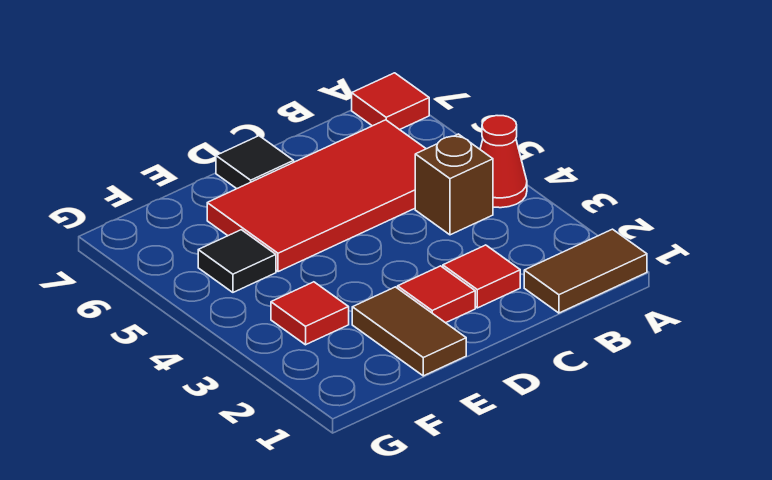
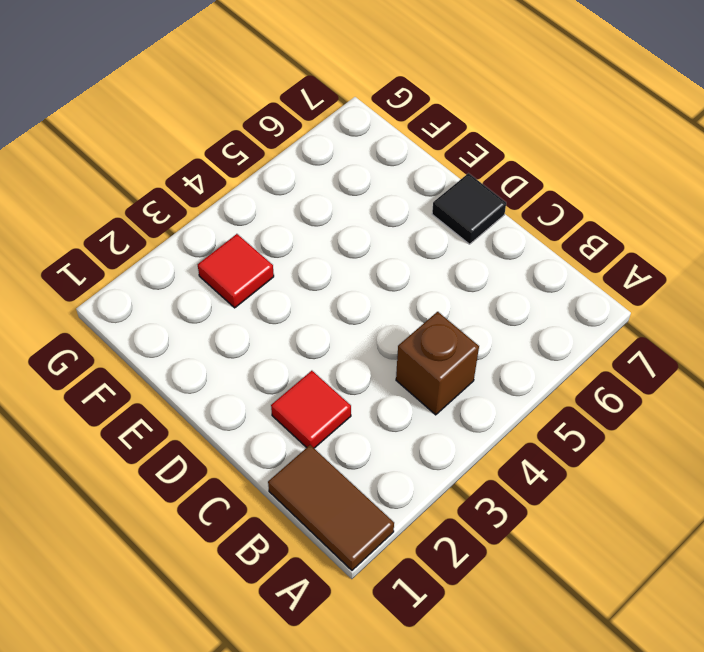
none -> red cone A4 level 1
none -> red tile A7 level 1

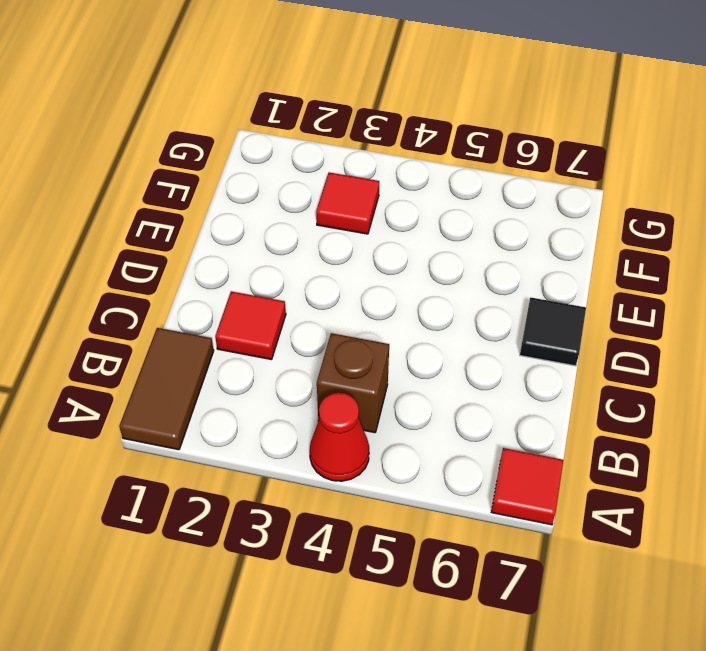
none -> red tile B5:E6 level 1
none -> red tile D2 level 1

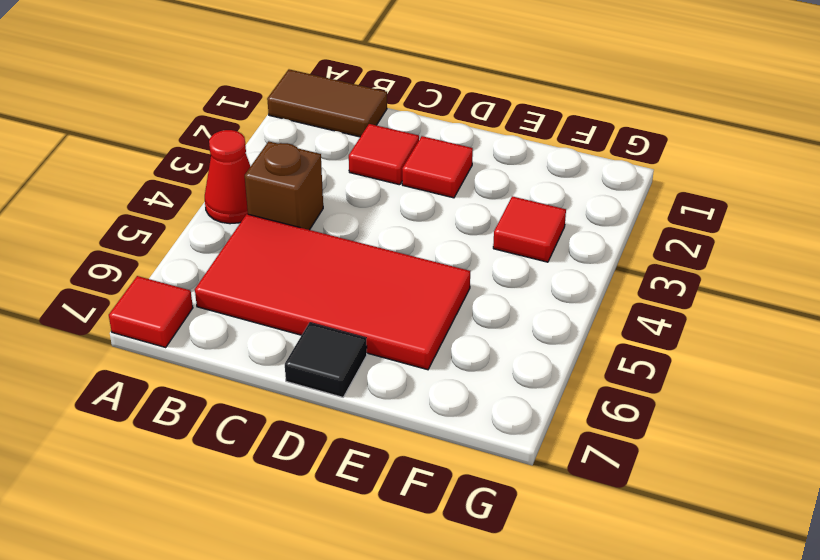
none -> brown tile E1:E2 level 1
none -> black tile F5 level 1

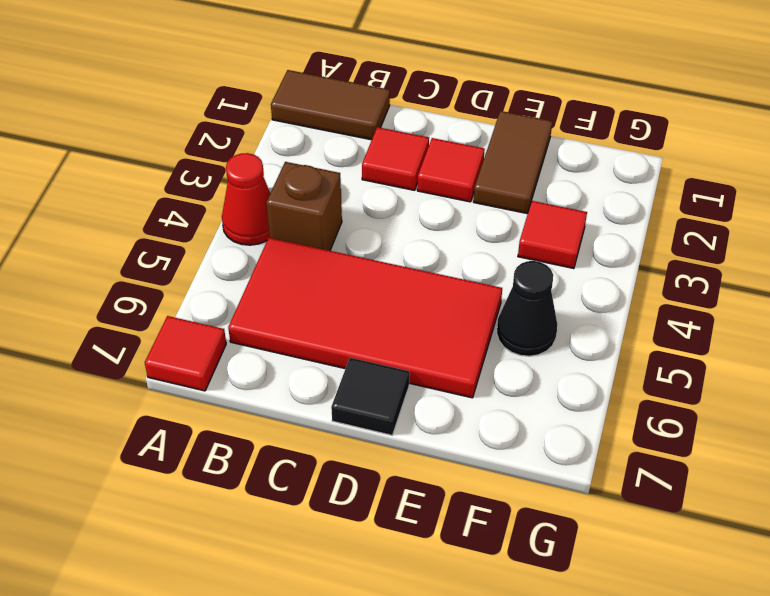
black cone F5 level 1 -> black tile F5 level 1

